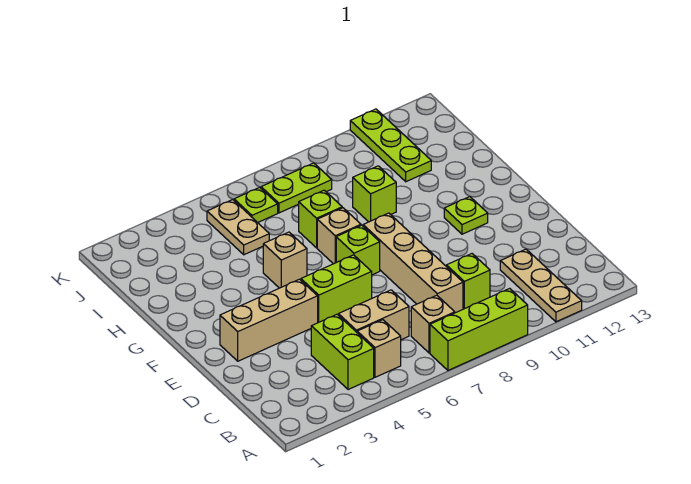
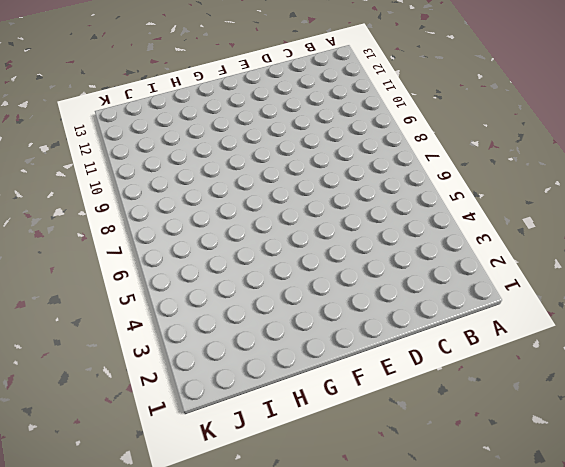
none -> lime brick A7:A9 level 1
none -> tan plate A11:C11 level 1
none -> lime brick B4:C4 level 1

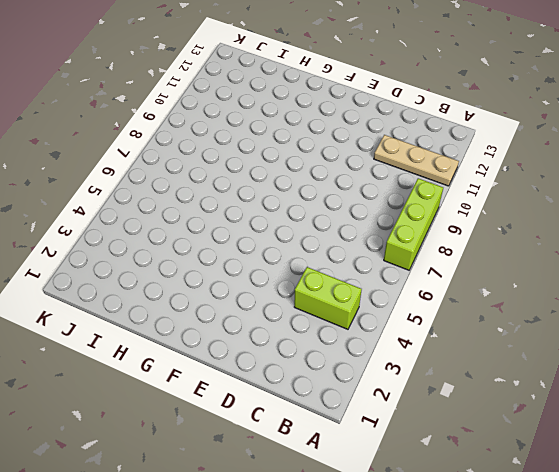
none -> tan brick B5 level 1
none -> tan brick B7 level 1
none -> tan brick C5:C6 level 1

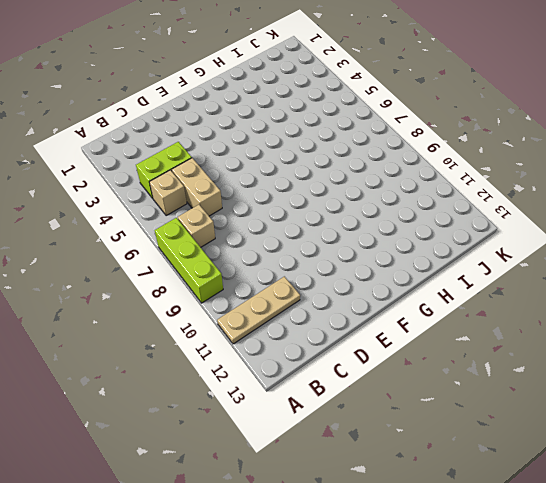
none -> tan brick C8:F8 level 1
none -> lime brick C9 level 1
none -> tan brick E2:E4 level 1

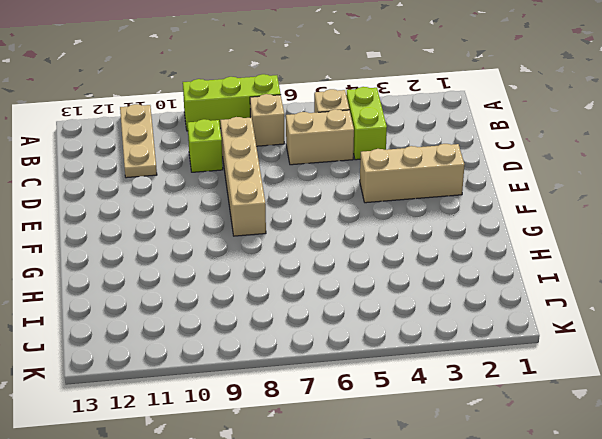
none -> lime brick E5:E6 level 1
none -> lime brick F7 level 1
none -> lime plate F11 level 1

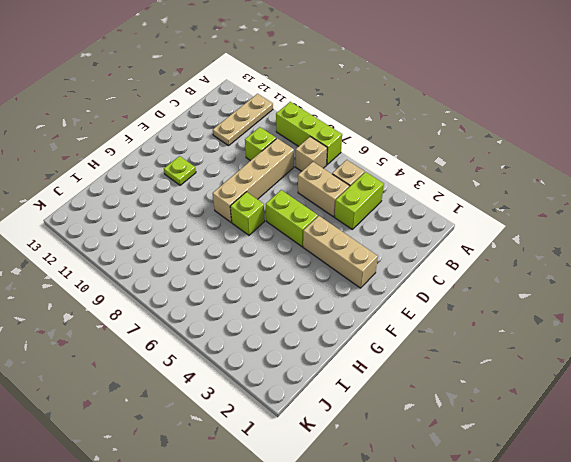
none -> tan brick G5 level 1
none -> tan brick G7 level 1
none -> lime brick H7 level 1

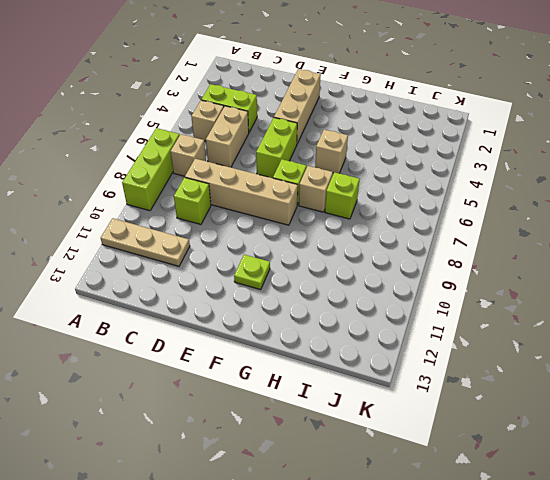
none -> lime brick H9 level 1
none -> tan plate I5:J5 level 1
none -> lime plate I11:K11 level 1

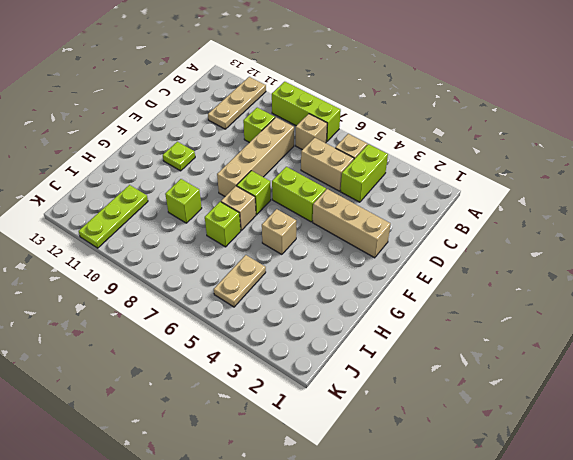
none -> lime plate J6 level 1
none -> lime plate J7:J8 level 1

